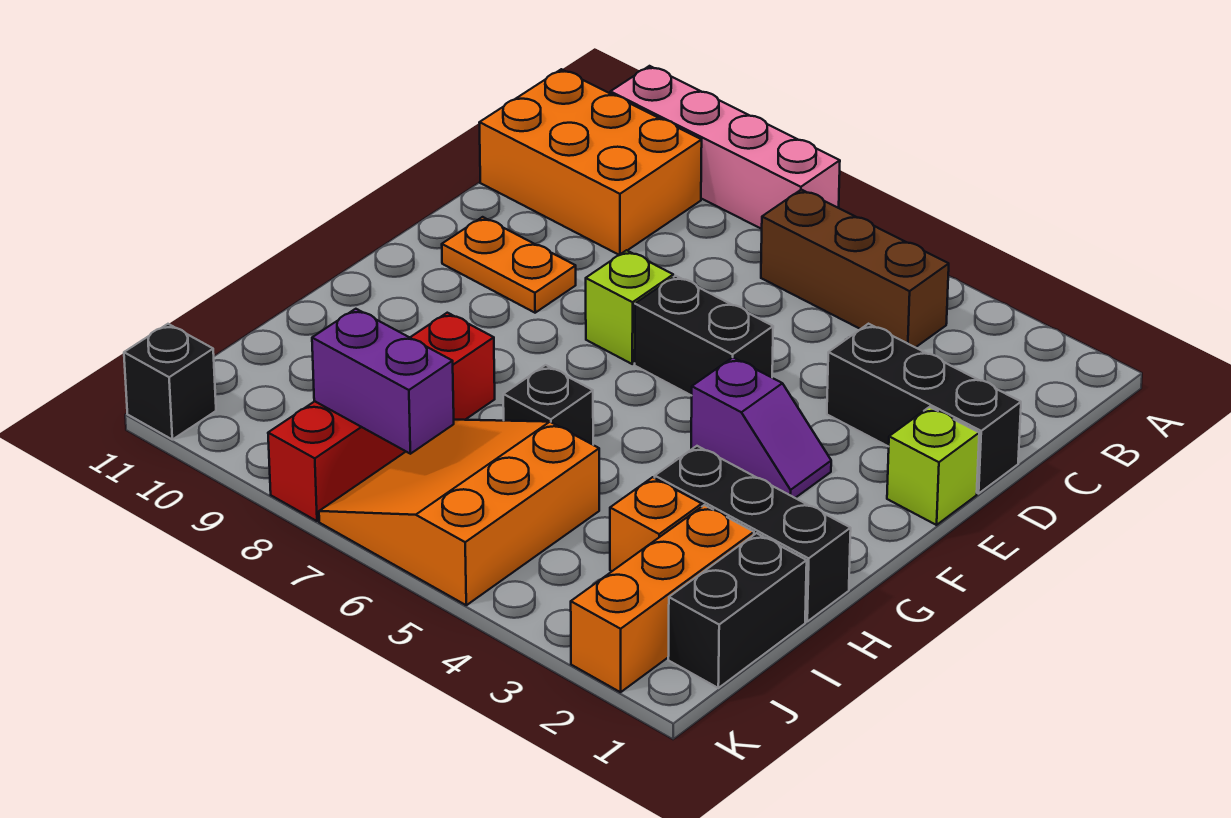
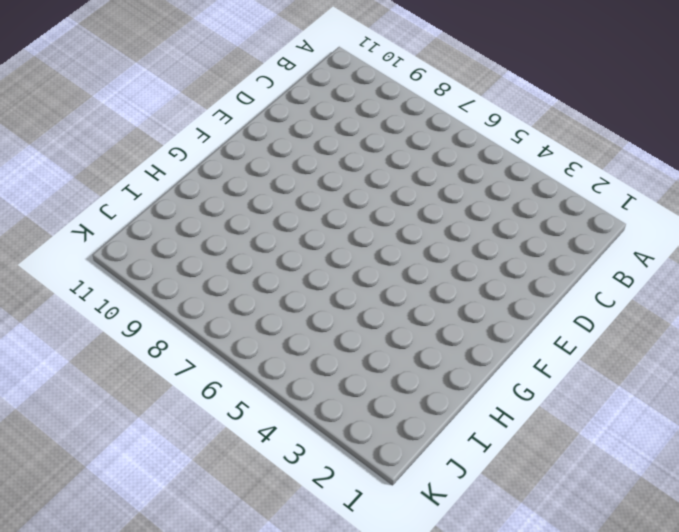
none -> pink brick A7:A10 level 1
none -> brown brick B4:B6 level 1
none -> orange brick B9:C11 level 1

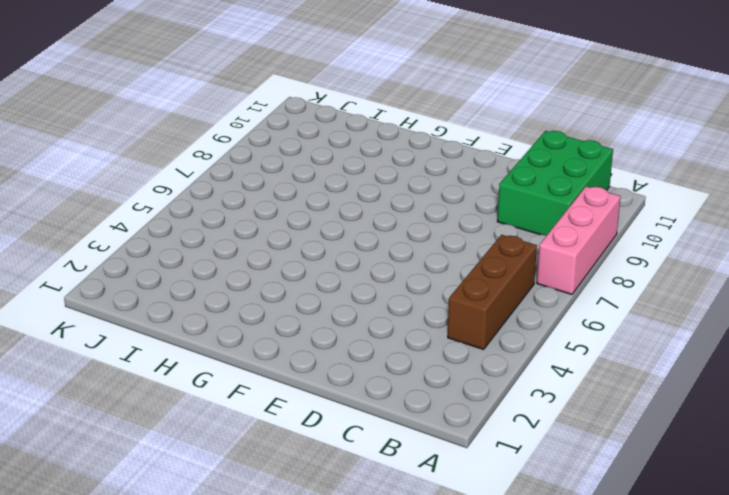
pink brick A7:A9 level 1 -> pink brick A7:A10 level 1
green brick B9:C11 level 1 -> orange brick B9:C11 level 1
none -> black brick D1:D3 level 1
none -> lime brick E1 level 1
none -> black brick E5:E6 level 1

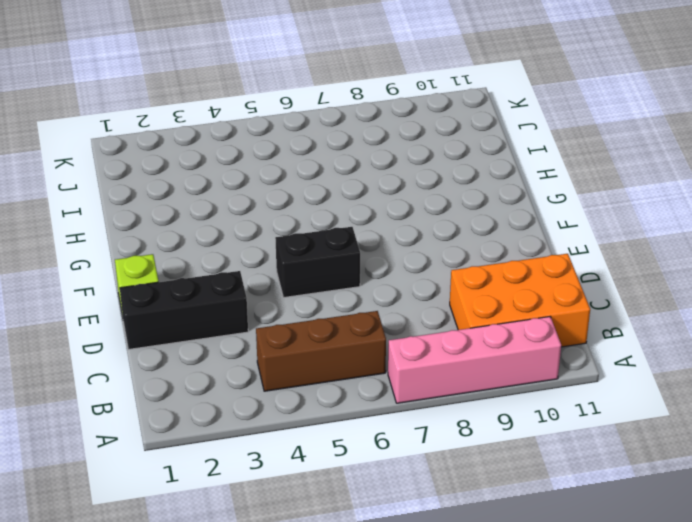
none -> lime brick E7 level 1
none -> orange plate E9:E10 level 1
none -> purple slope F3:F4 level 1 top 4

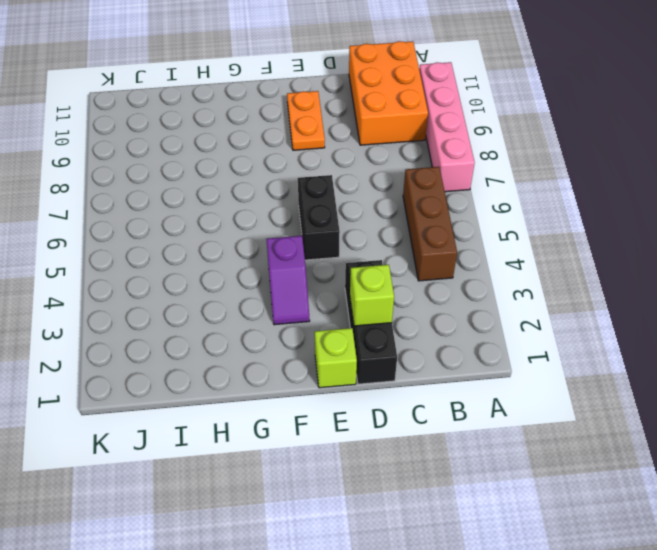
lime brick D2 level 2 -> lime brick E7 level 1
none -> black brick H1:H3 level 1
none -> black brick H6 level 1
none -> red brick H8:K8 level 1

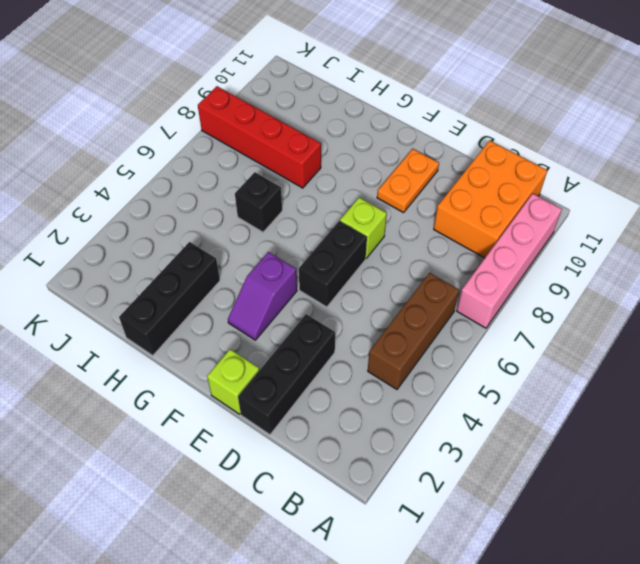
none -> black brick I1:J1 level 1
none -> orange brick I2:K2 level 1
none -> orange brick I3 level 1

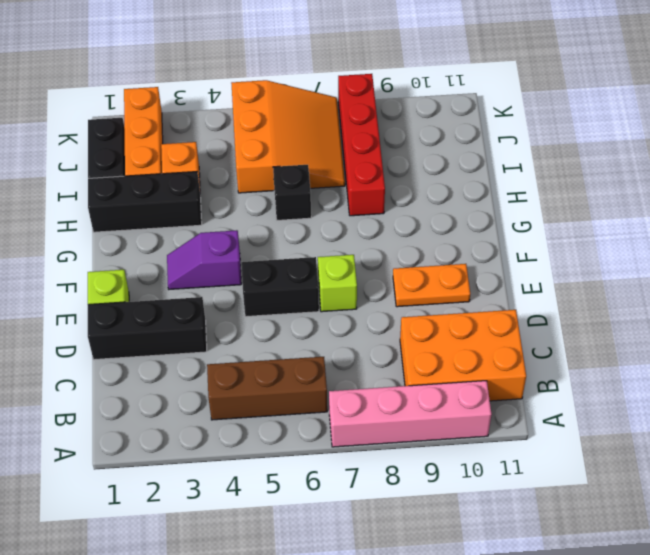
none -> black brick K11 level 1
none -> purple brick J7:J8 level 2

